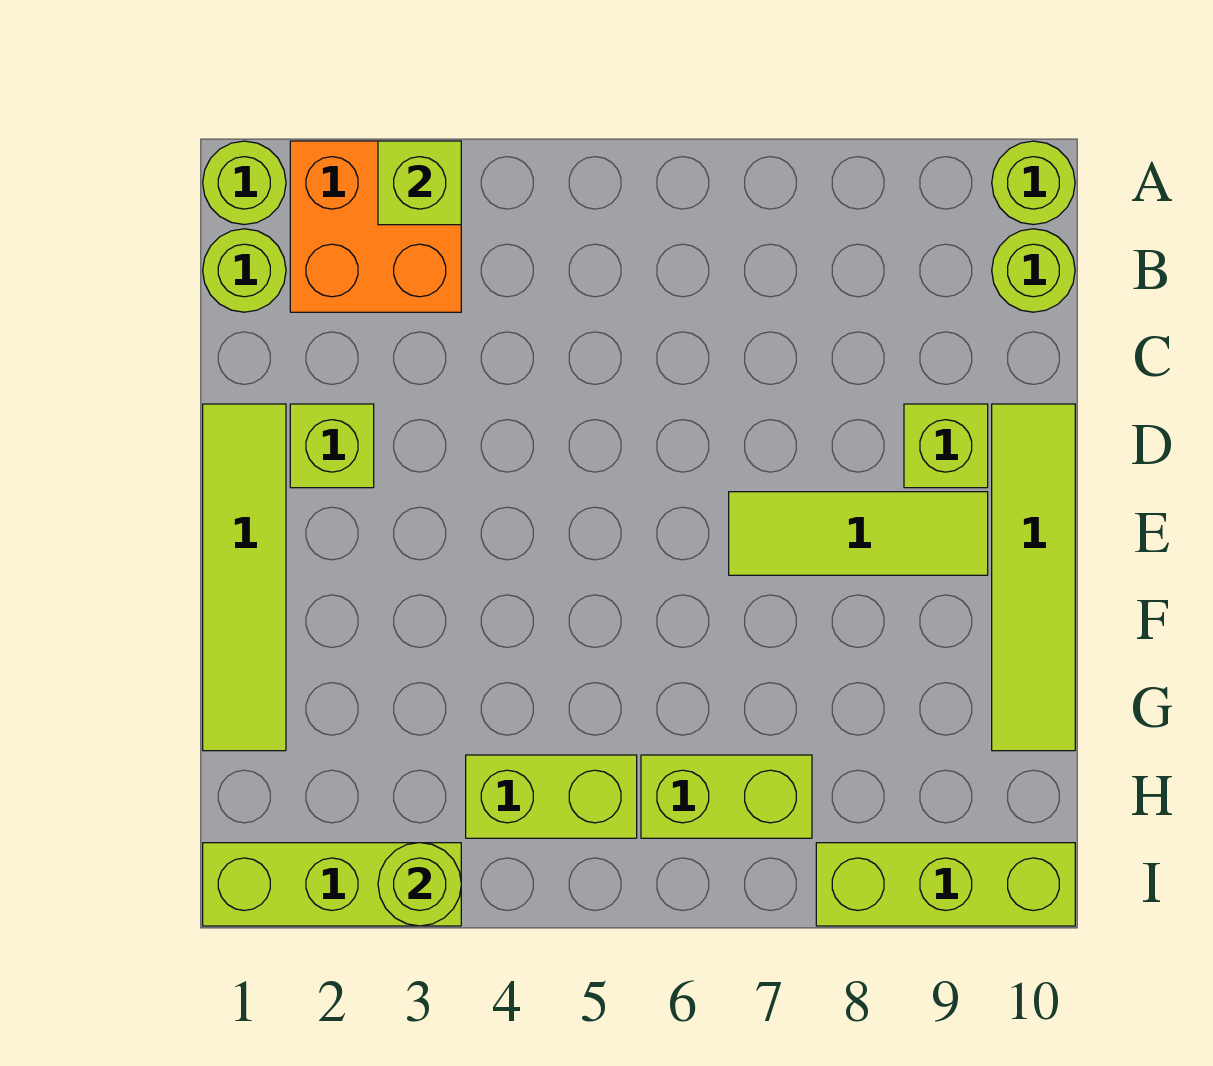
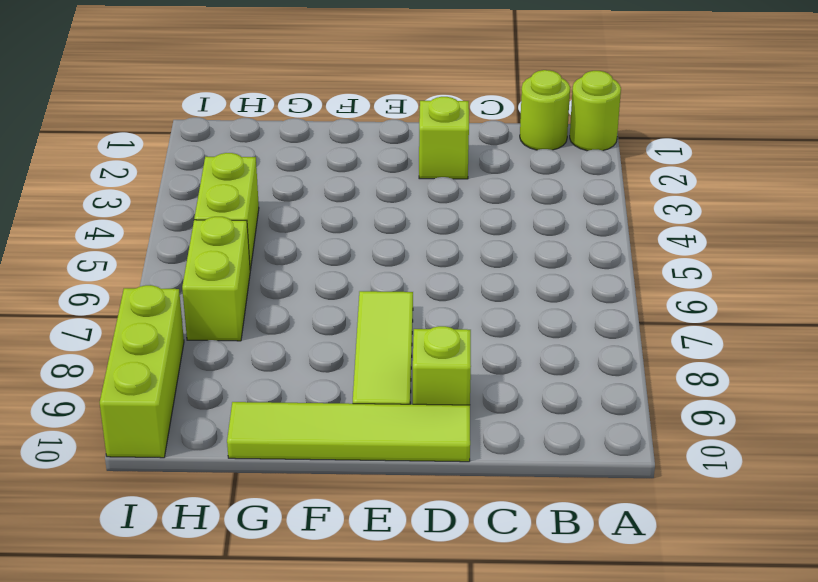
none -> orange brick A2:B3 level 1
none -> lime round brick A10 level 1
none -> lime round brick B10 level 1

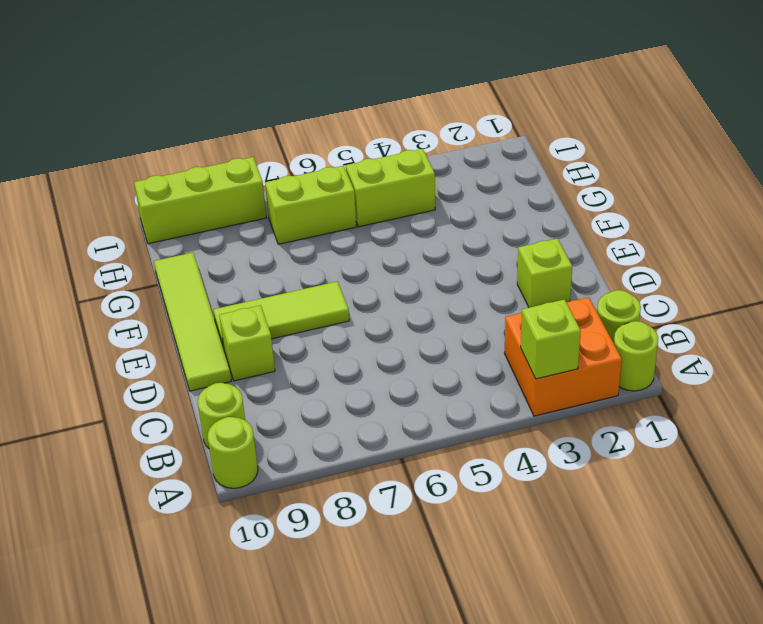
none -> lime tile D1:G1 level 1
none -> lime brick I1:I3 level 1
none -> lime round brick I3 level 2

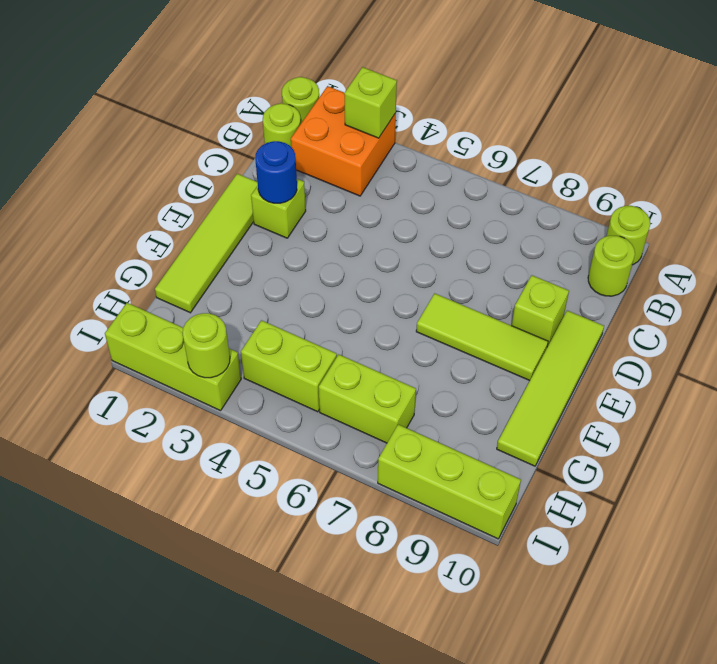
blue round brick D2 level 2 -> none

